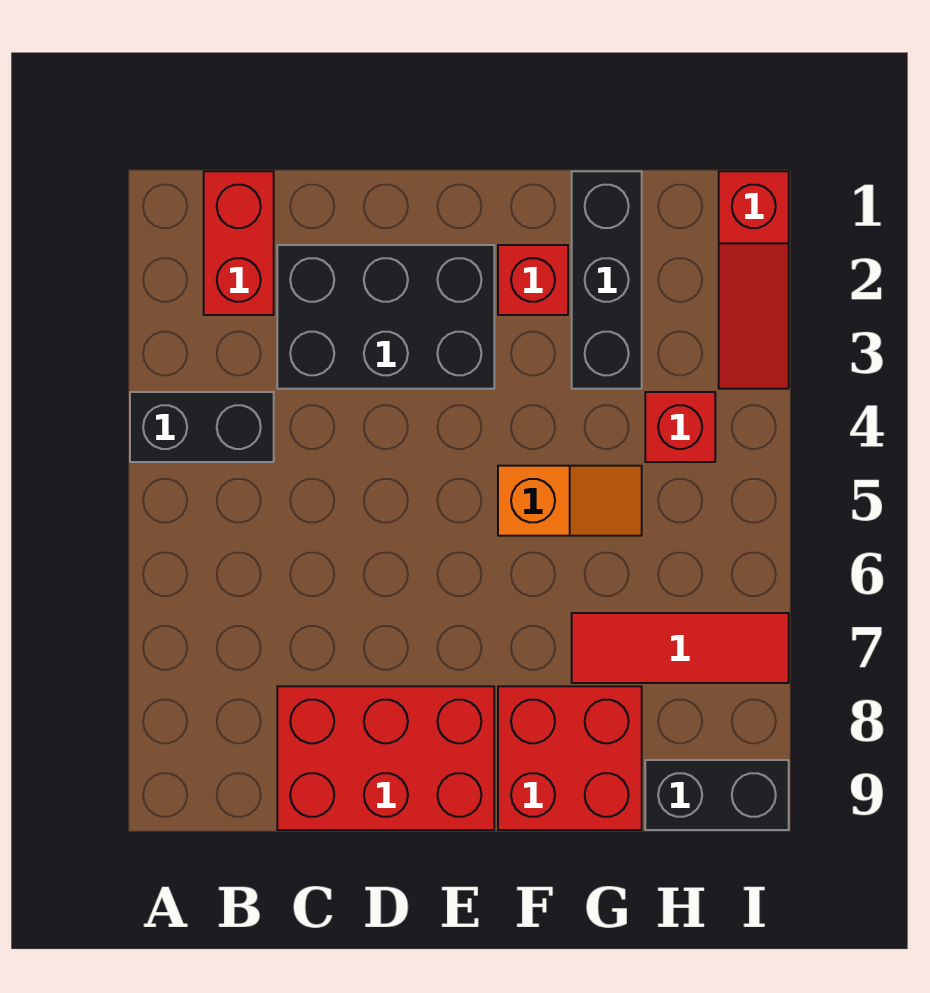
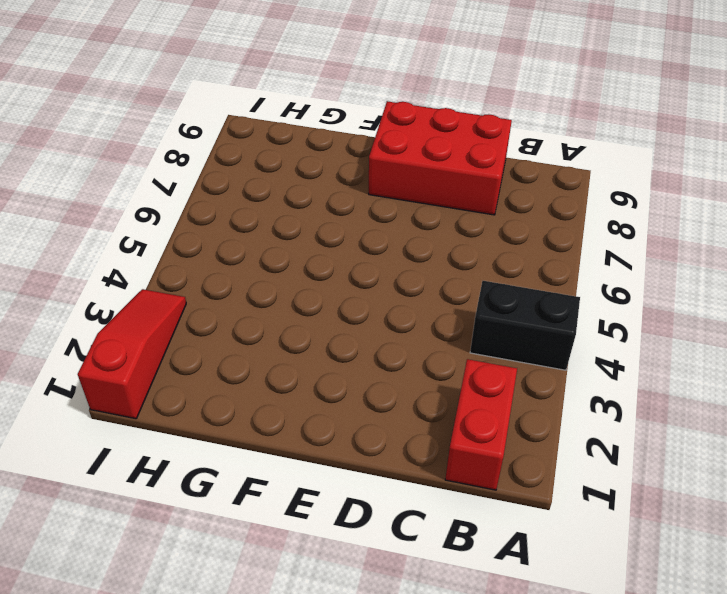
none -> black brick C2:E3 level 1
none -> red brick F2 level 1
none -> orange slope F5:G5 level 1 top F

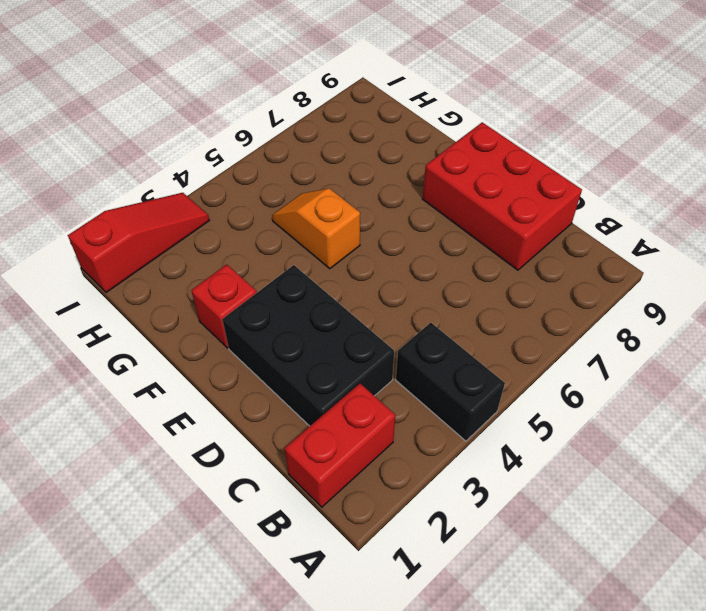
none -> red brick F8:G9 level 1
none -> black brick G1:G3 level 1
none -> red tile G7:I7 level 1

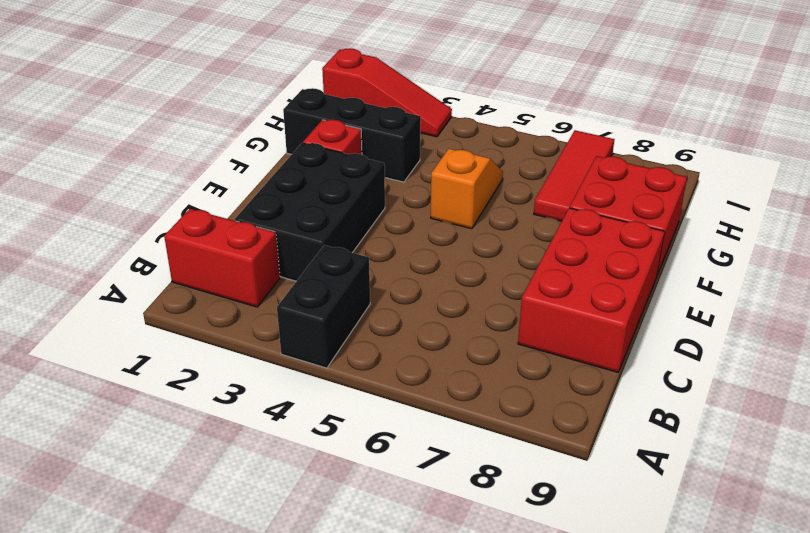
none -> red brick H4 level 1
none -> black brick H9:I9 level 1

